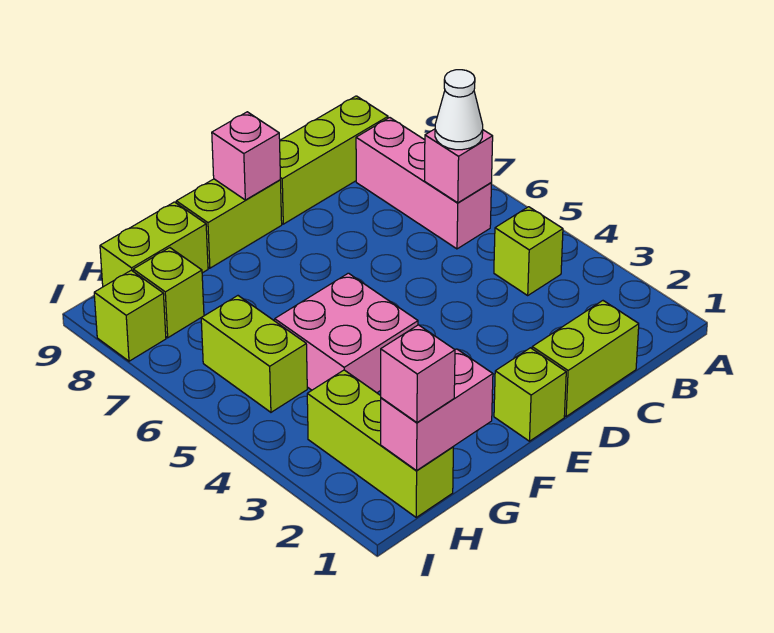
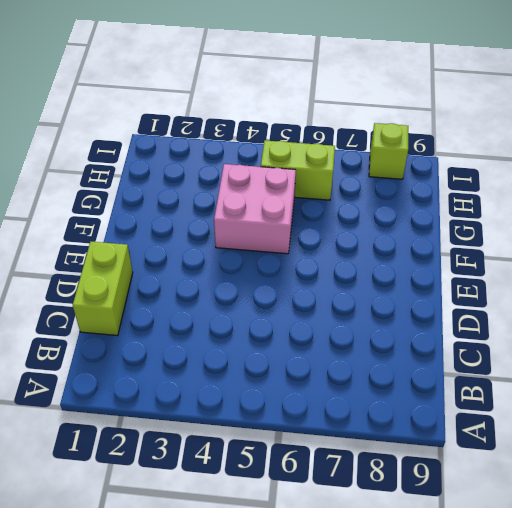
none -> lime brick B4 level 1
none -> pink brick B6:B8 level 1
none -> lime brick B9:D9 level 1

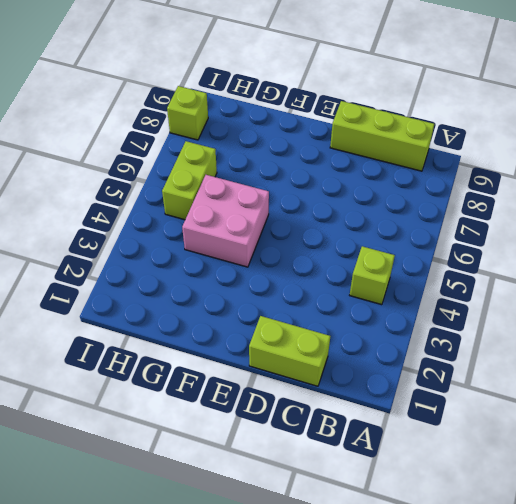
none -> pink brick B6:B8 level 1
none -> lime brick E1 level 1
none -> lime brick E9:F9 level 1

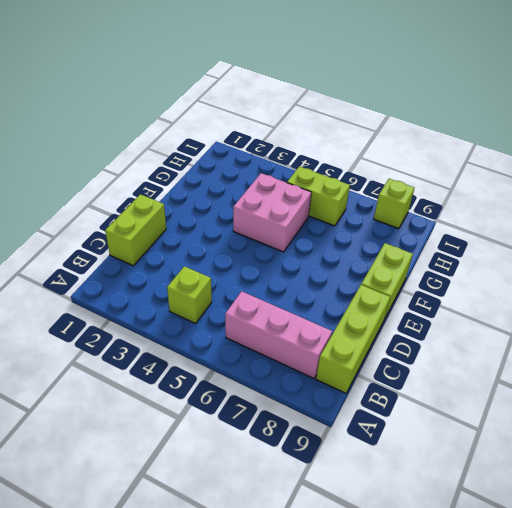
none -> lime brick E1 level 1
none -> lime brick G9:H9 level 1
none -> lime brick H1:H3 level 1

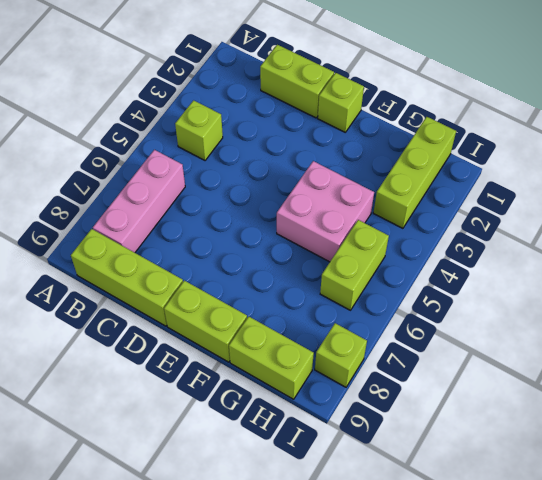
none -> lime brick H8 level 1
none -> pink brick B6 level 2
none -> pink brick E9 level 2

